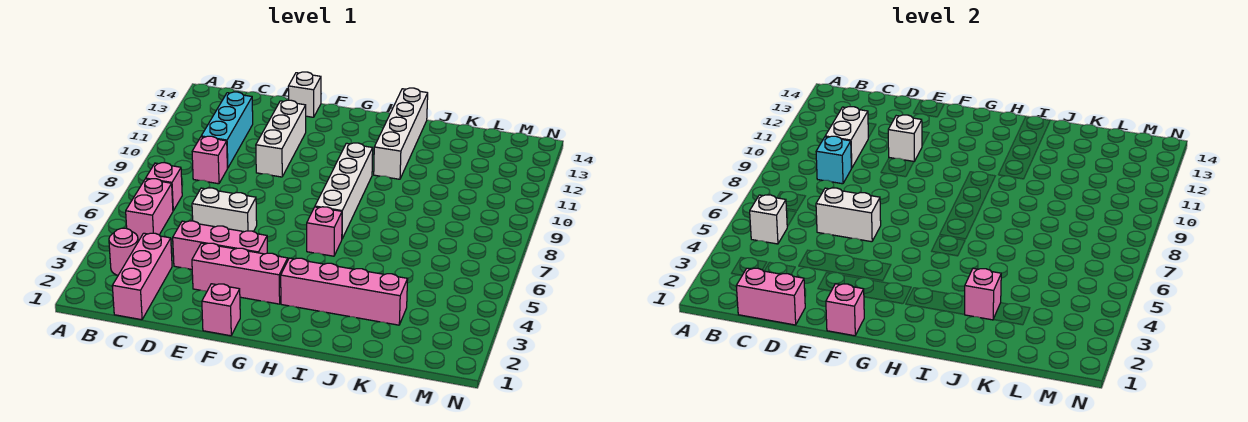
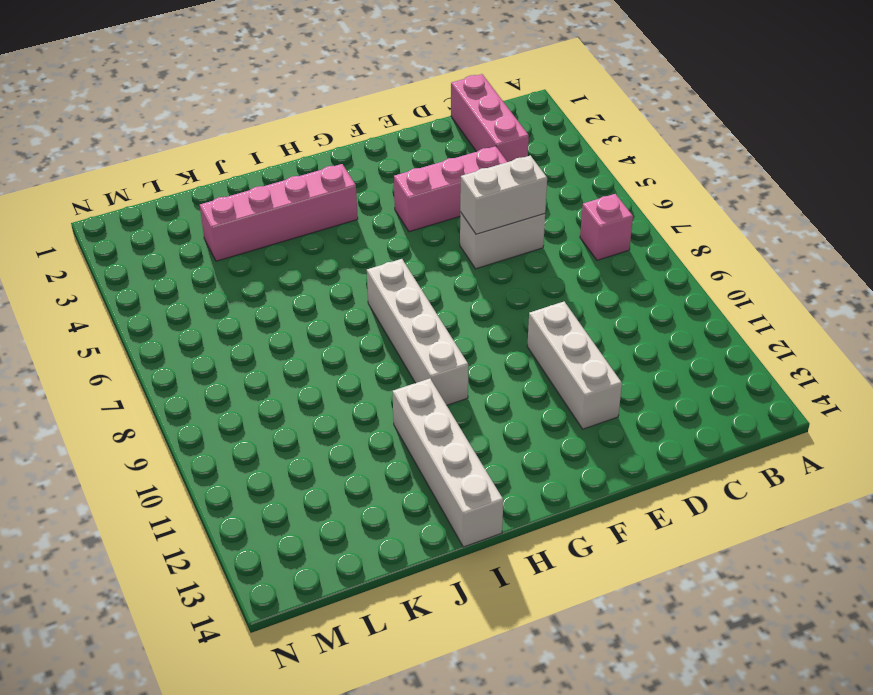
none -> pink round brick B3 level 1
none -> pink brick B5:B6 level 1
none -> pink brick C9 level 1

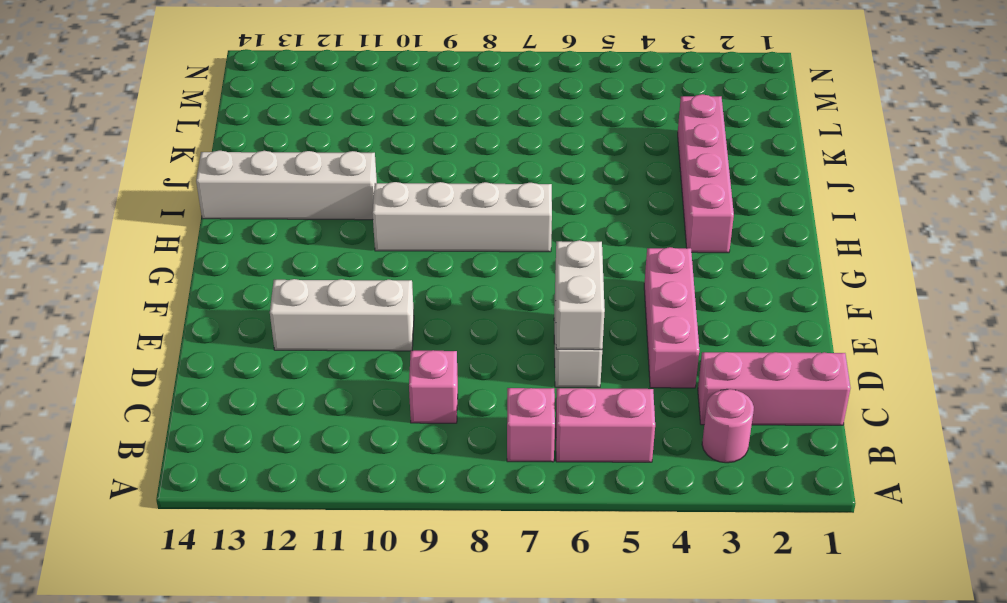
none -> cyan brick C10:C12 level 1
none -> pink brick E3:G3 level 1
none -> white brick E14 level 1

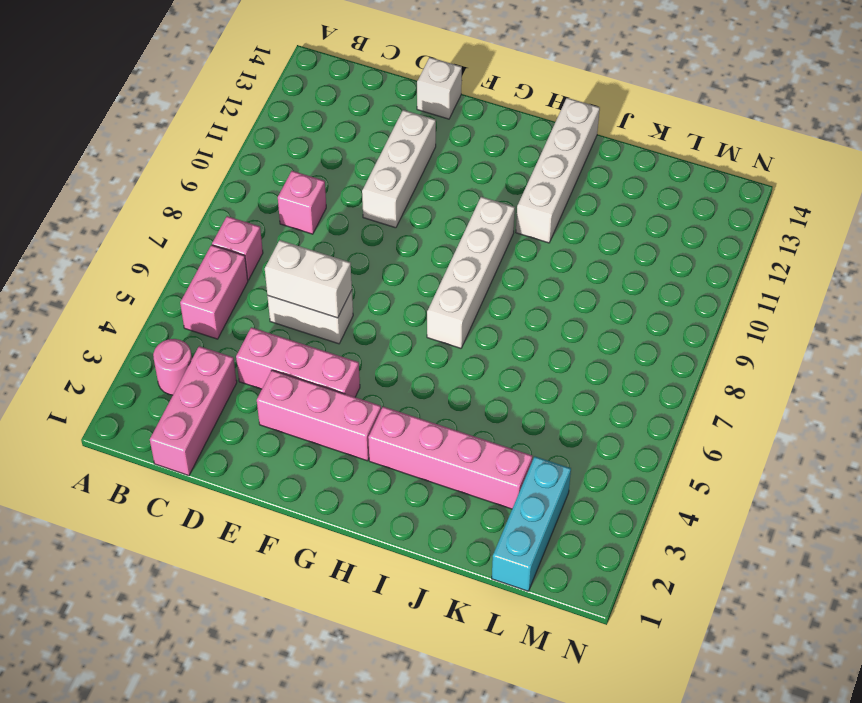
cyan brick L1:L3 level 1 -> cyan brick C10:C12 level 1
none -> pink brick F1 level 1
none -> pink brick H6 level 1
none -> white brick B5 level 2

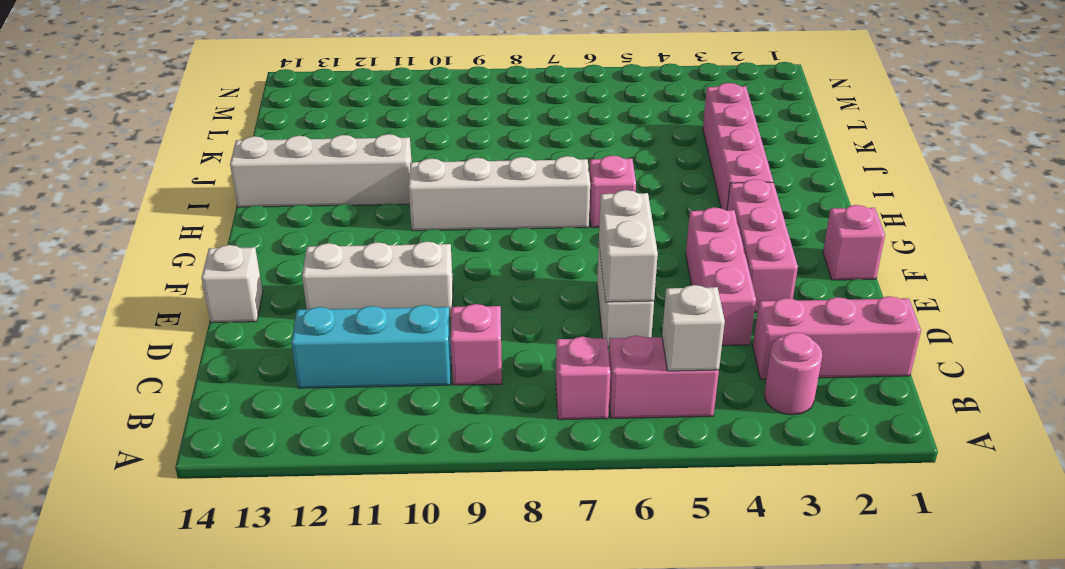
none -> pink brick C1:D1 level 2
none -> cyan brick C9 level 2
none -> white brick C10:C11 level 2

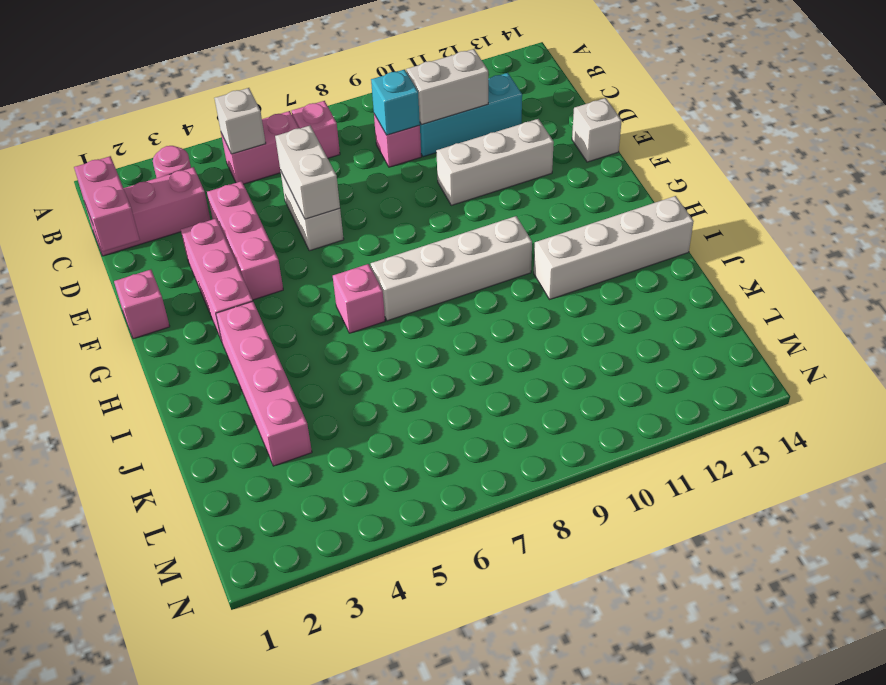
none -> white brick E11 level 2
none -> pink brick F1 level 2
none -> pink brick J3 level 2

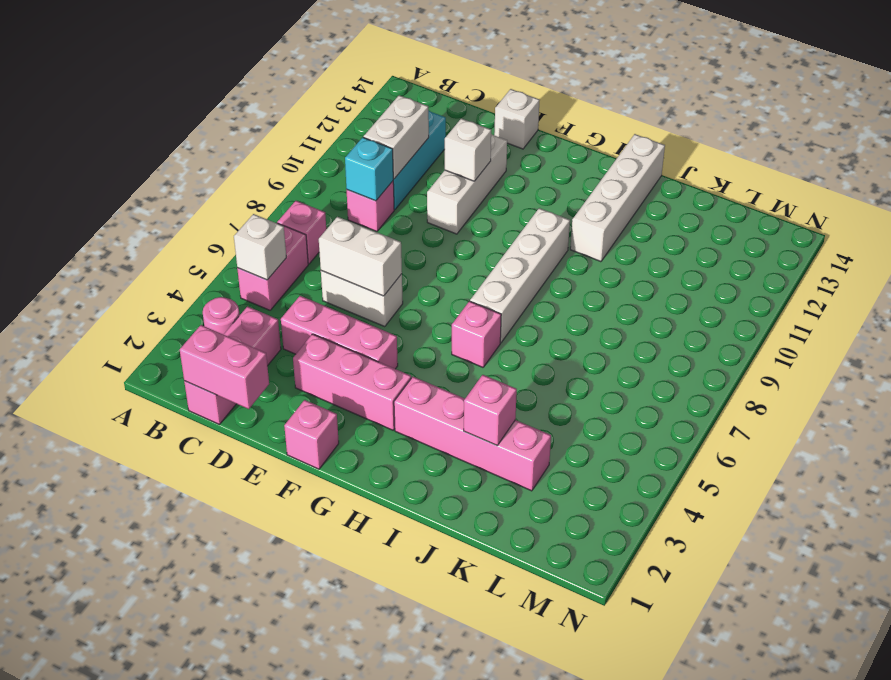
none -> pink brick F1 level 2

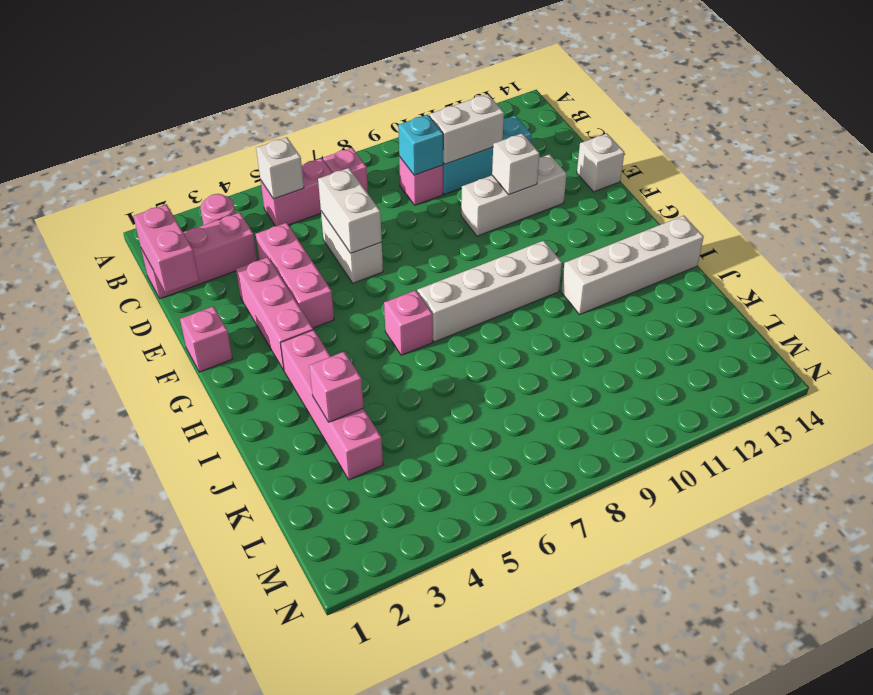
none -> pink brick F1 level 2

